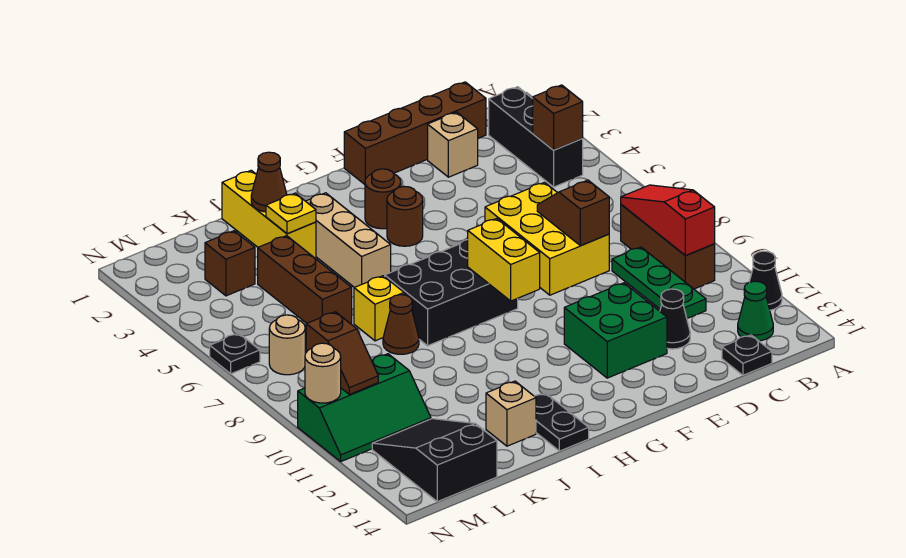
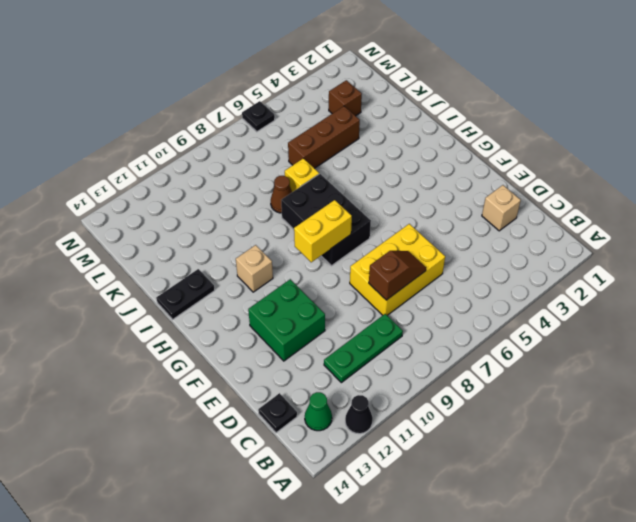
tan brick H11 level 1 -> tan brick J13 level 1
none -> black brick B2:B4 level 1
none -> brown brick B8:B10 level 1
none -> brown brick C1:F1 level 1
none -> black cone D12 level 1

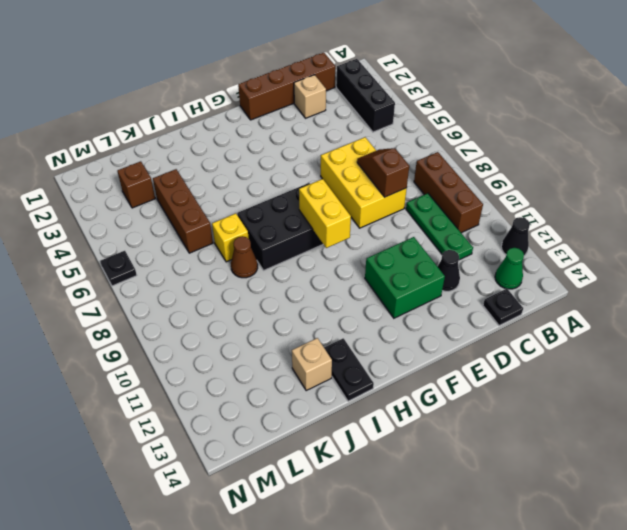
none -> brown round brick G3 level 1
none -> brown round brick G4 level 1
none -> tan brick I3:I5 level 1
none -> yellow brick J1:J3 level 1

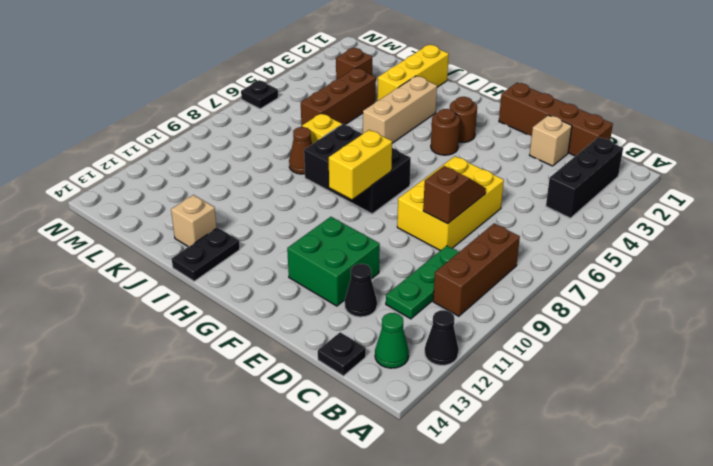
none -> green slope L10:N11 level 1 top 10
none -> black slope L12:M14 level 1 top 14
none -> tan round brick M7 level 1
none -> brown brick B4 level 2

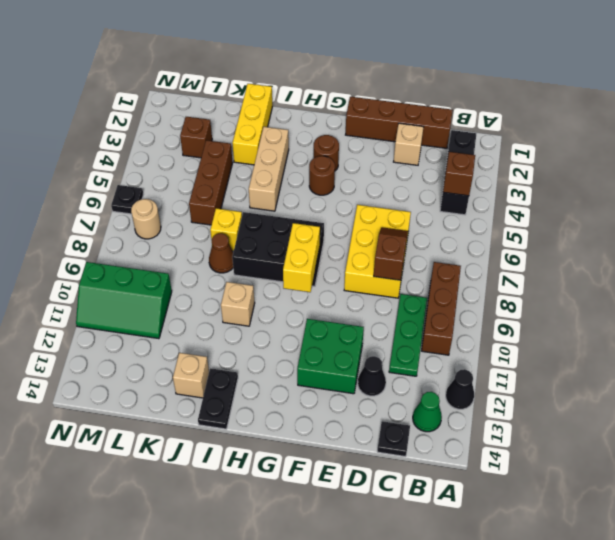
tan brick I10 level 1 -> none
none -> black slope L12:M14 level 1 top 14
none -> red slope B8:B10 level 2 top 10
none -> brown cone J2 level 2
none -> yellow plate J3 level 2

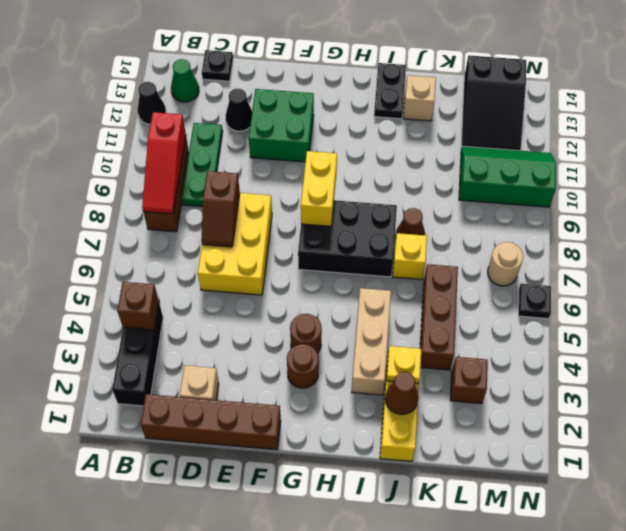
none -> brown slope M9:M10 level 2 top 9
none -> tan round brick N10 level 2

